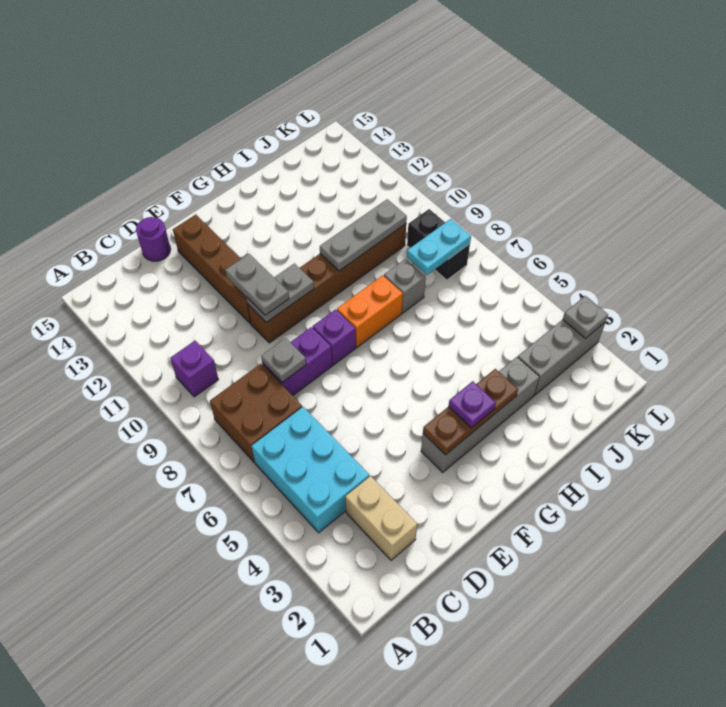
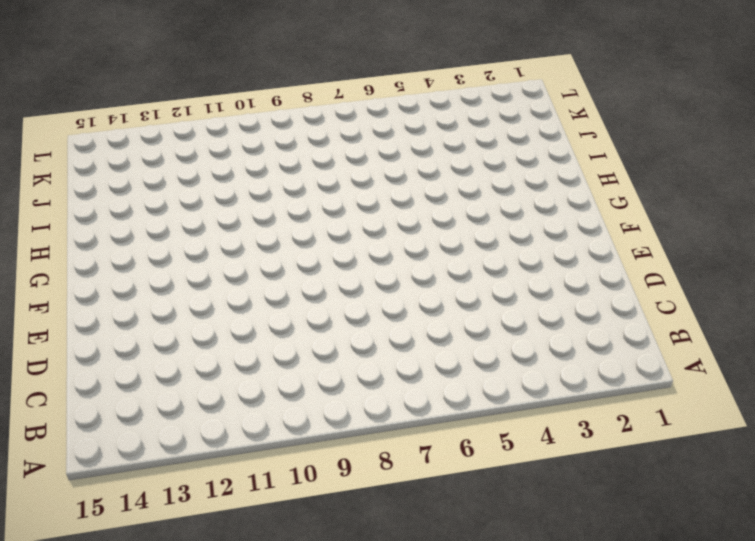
none -> cyan brick B4:C6 level 1
none -> brown brick B7:C8 level 1
none -> purple brick B10 level 1

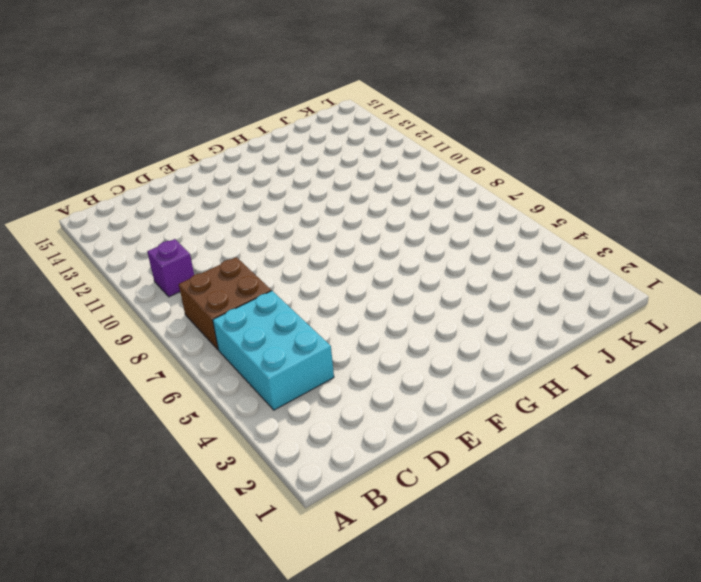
none -> tan brick C2:C3 level 1
none -> purple brick D8:E8 level 1
none -> purple round brick D15 level 1

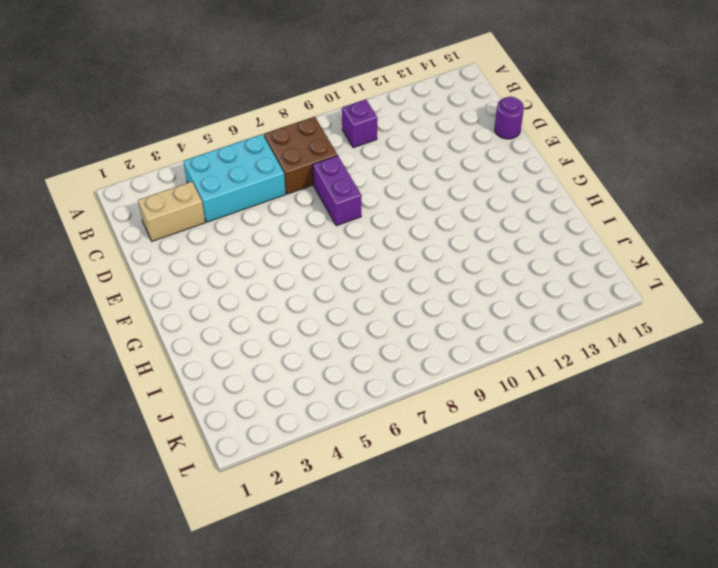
none -> brown brick E10:J10 level 1
none -> brown brick E11:E14 level 1
none -> grey brick F3:I3 level 1

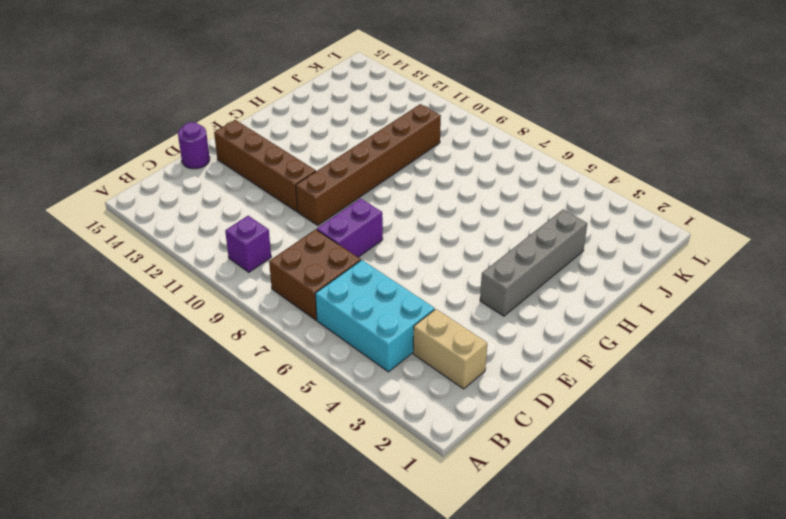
none -> purple brick F8 level 1
none -> orange brick G8:H8 level 1
none -> grey brick I8 level 1

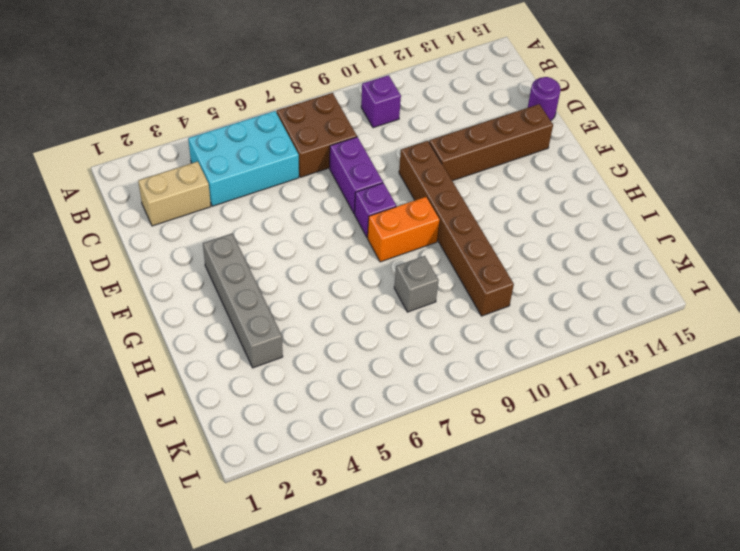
orange brick G8:G9 level 1 -> orange brick G8:H8 level 1
none -> grey brick J3:L3 level 1
none -> black brick K8:K9 level 1
none -> grey plate D8 level 2

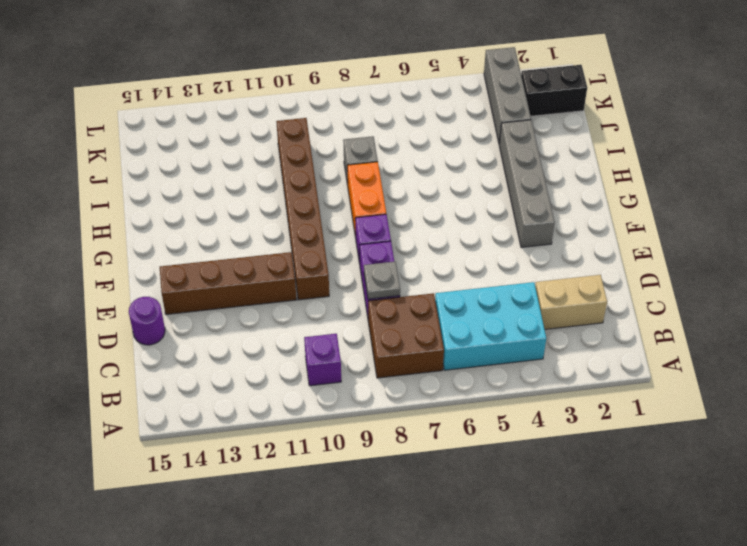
black brick K1:K2 level 1 -> black brick K8:K9 level 1
none -> grey plate E10:F10 level 2
none -> brown plate F3:H3 level 2
none -> grey plate H10:J10 level 2

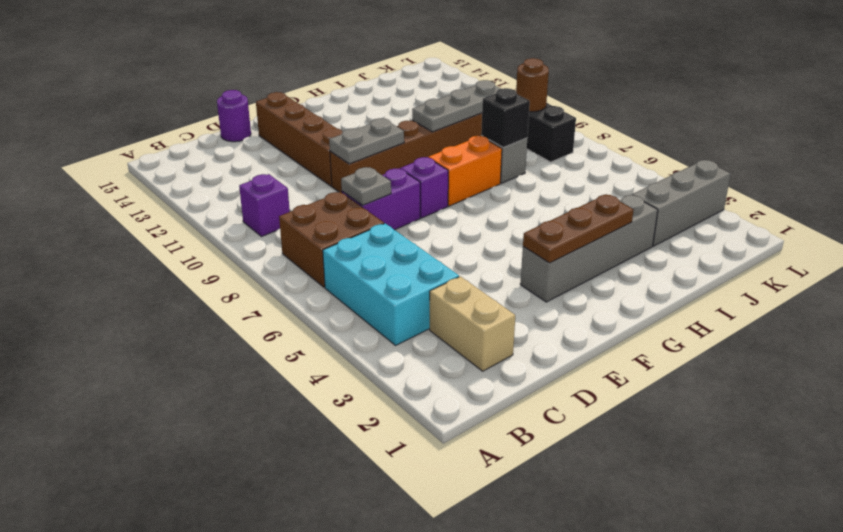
black brick I8 level 2 -> none
brown round brick K9 level 2 -> none
none -> cyan plate J8:K8 level 2
none -> grey plate L3 level 2
none -> grey plate E10:E11 level 3

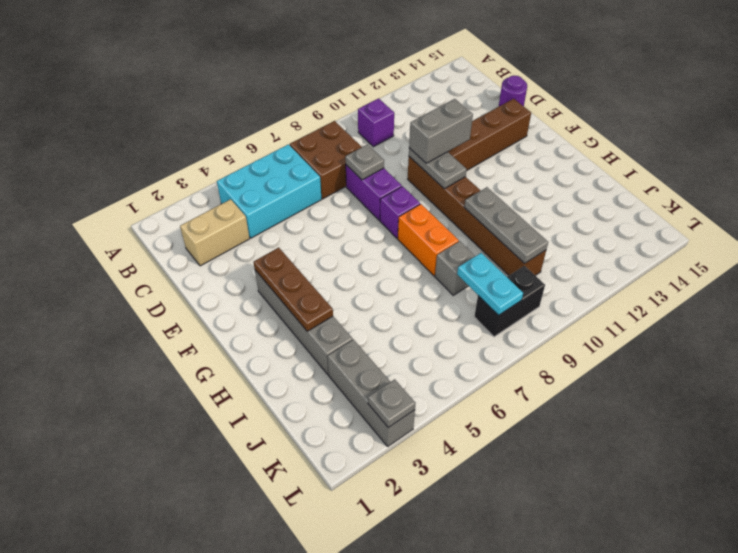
grey brick E10:E11 level 3 -> grey plate E10:E11 level 3
none -> purple plate G3 level 3

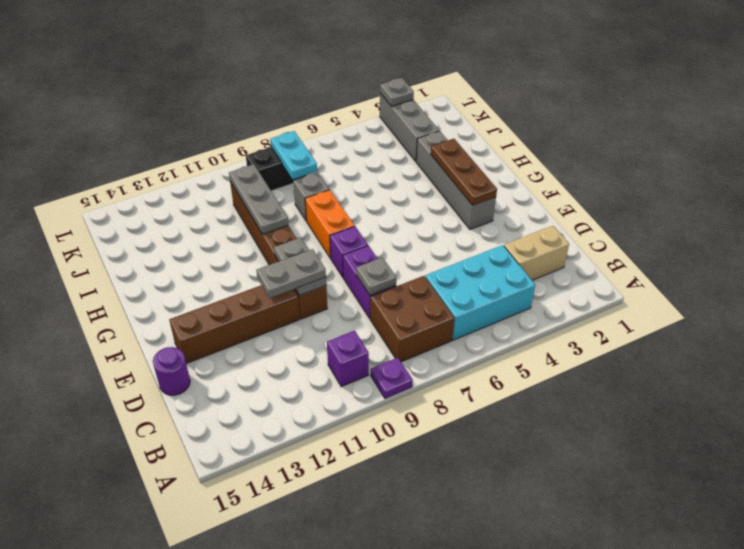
purple plate A9 level 1 -> purple plate G3 level 3

